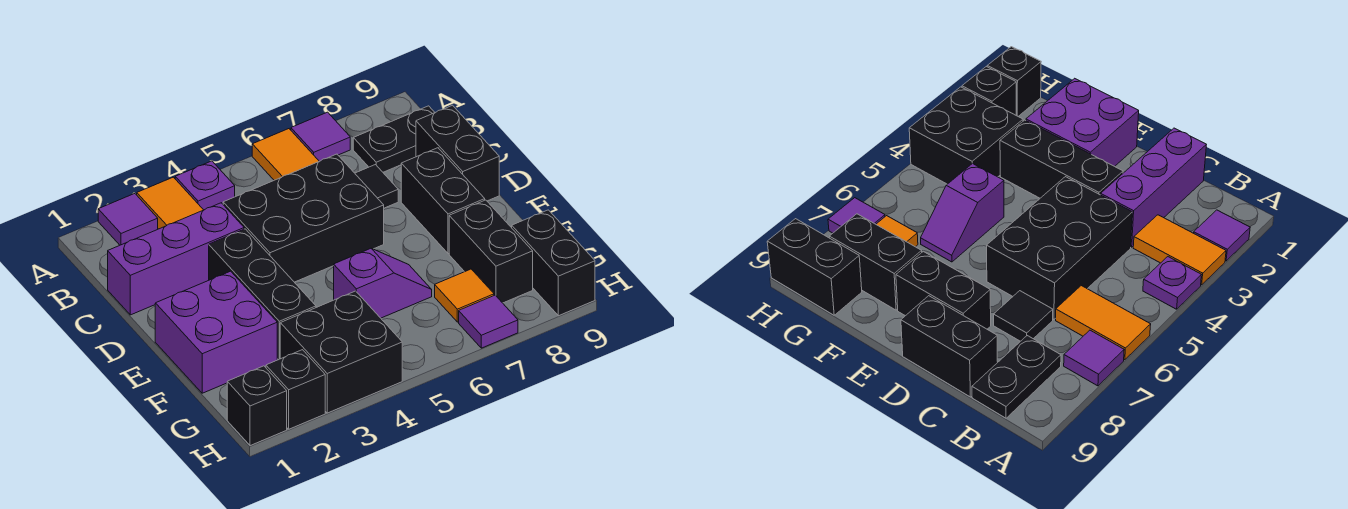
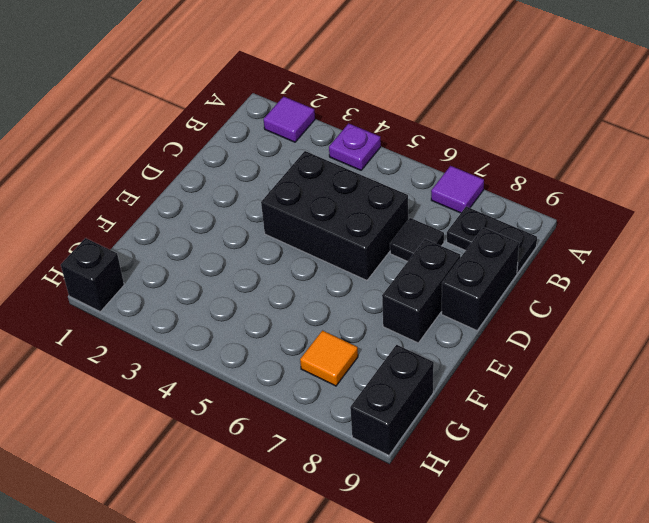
none -> orange tile A3:B3 level 1
none -> orange tile A6:B6 level 1
none -> purple brick C1:C3 level 1

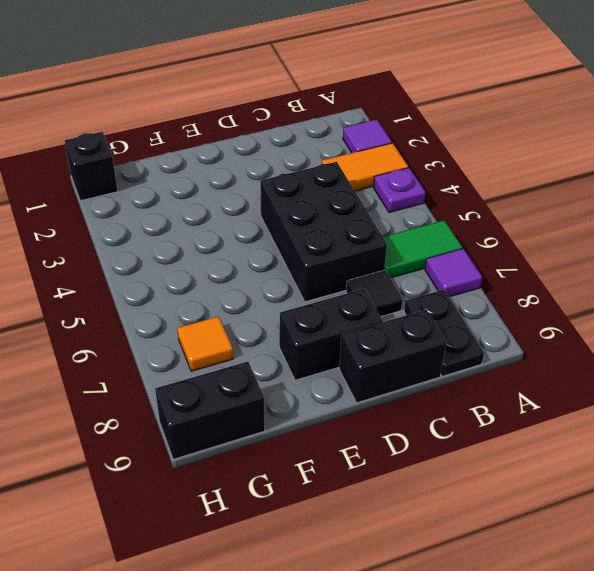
green tile A6:B6 level 1 -> orange tile A6:B6 level 1
none -> purple brick C1:C3 level 1
none -> black brick D3:F3 level 1
none -> purple brick E1:F2 level 1

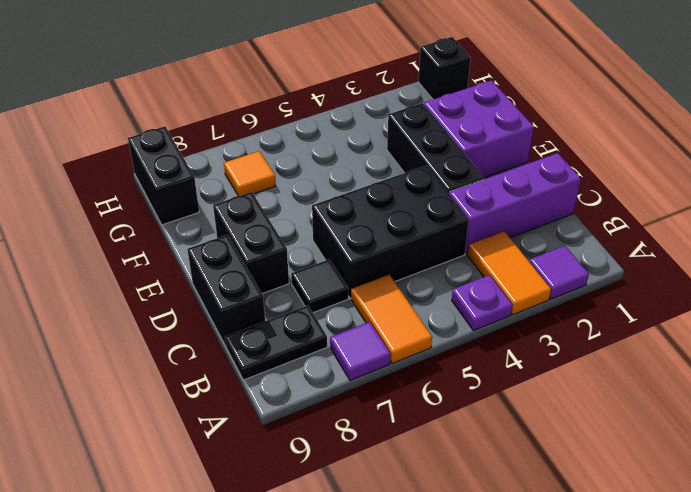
none -> purple slope F5:F6 level 1 top 5
none -> black brick F8:G8 level 1
none -> black brick G3:H4 level 1

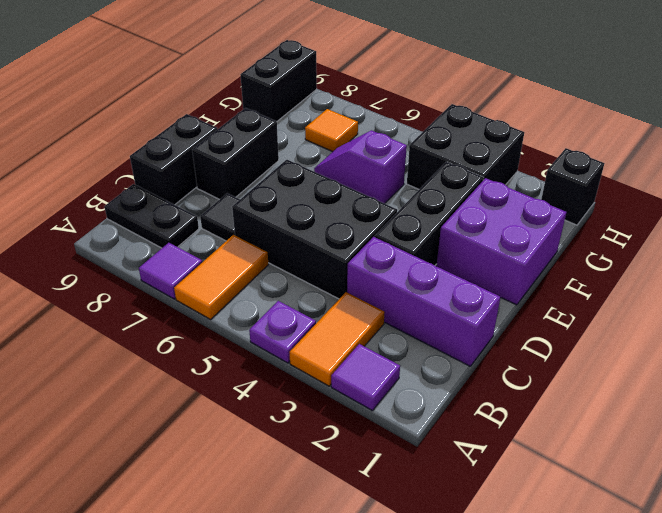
none -> black brick F8:G8 level 1
none -> black brick H2 level 1
none -> purple tile H7 level 1

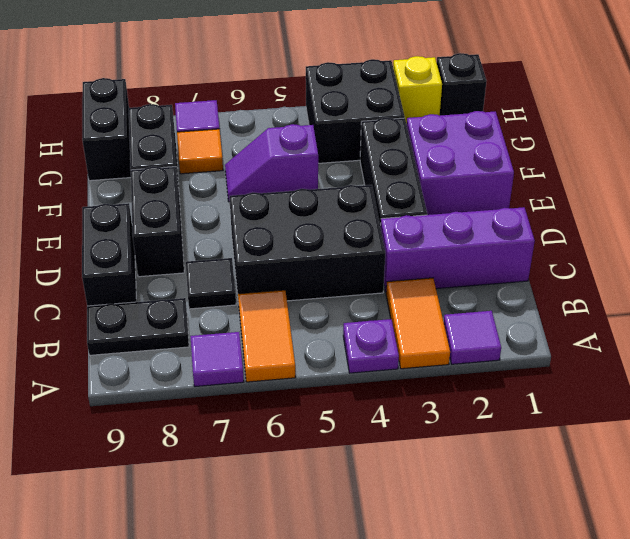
yellow brick H2 level 1 -> black brick H2 level 1

